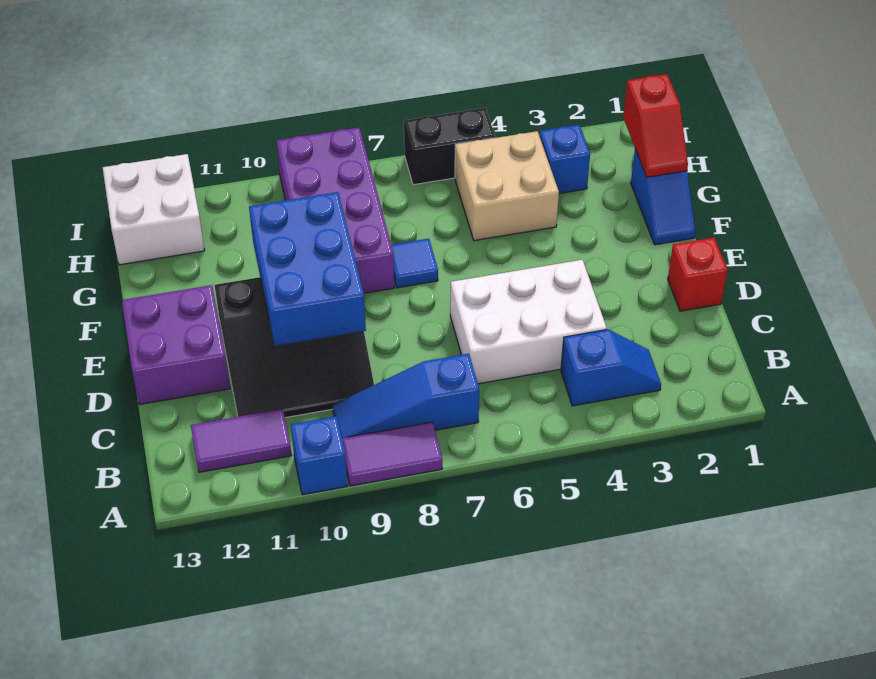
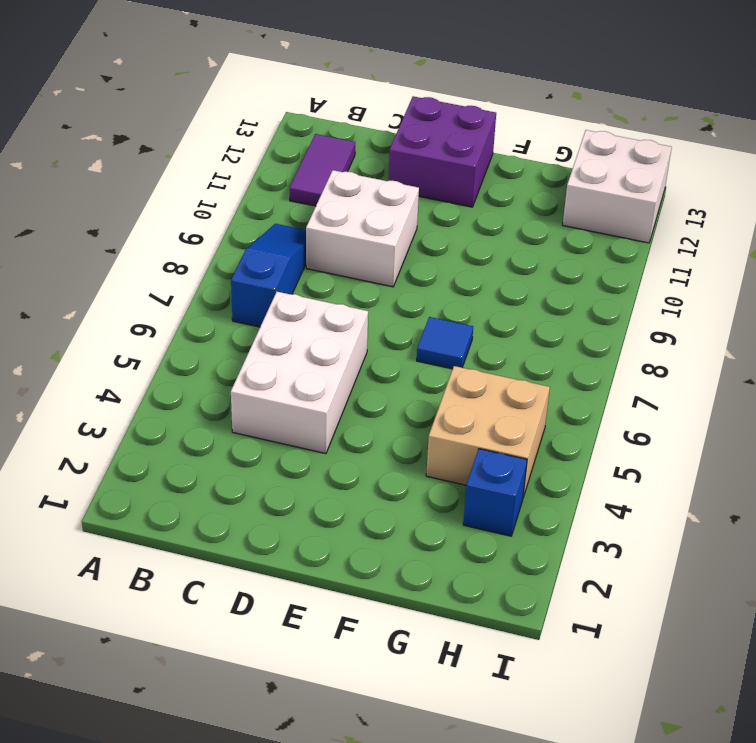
white brick C9:D10 level 1 -> black slope C9:E11 level 1 top E
none -> purple tile A8:A9 level 1
none -> blue brick A10 level 1
none -> blue slope B3:B4 level 1 top 4

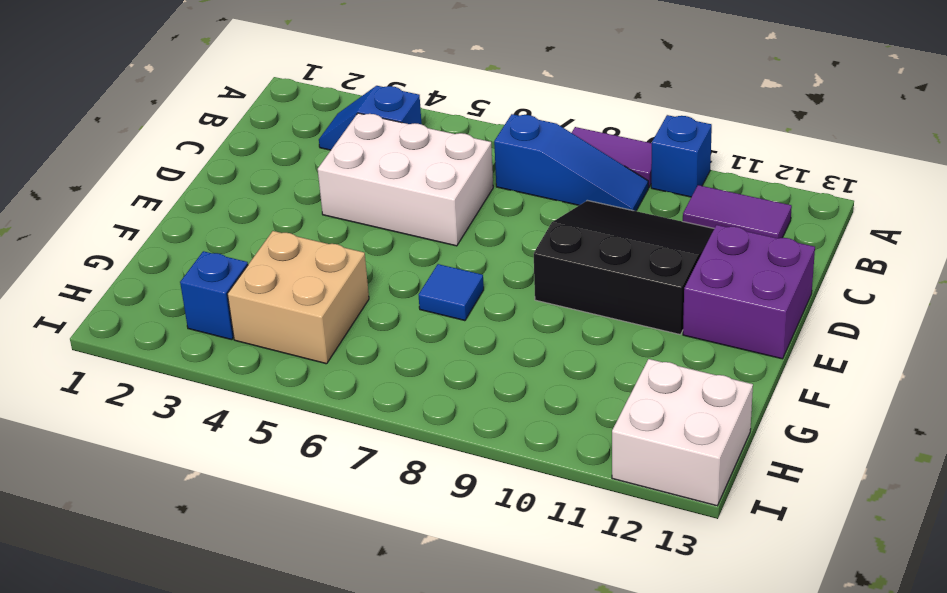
none -> red brick D1 level 1
none -> blue slope F1:G1 level 1 top G
none -> purple brick F8:I9 level 1

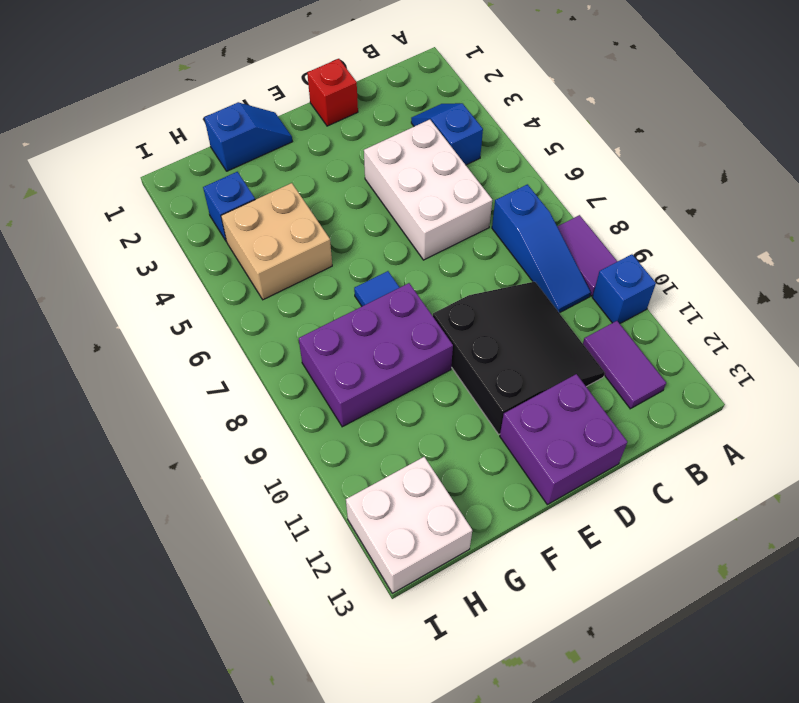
purple brick F8:H9 level 1 -> purple brick F8:I9 level 1
none -> black brick I5:I6 level 1
none -> blue brick D9:F10 level 2
none -> red slope G1:H1 level 2 top H

